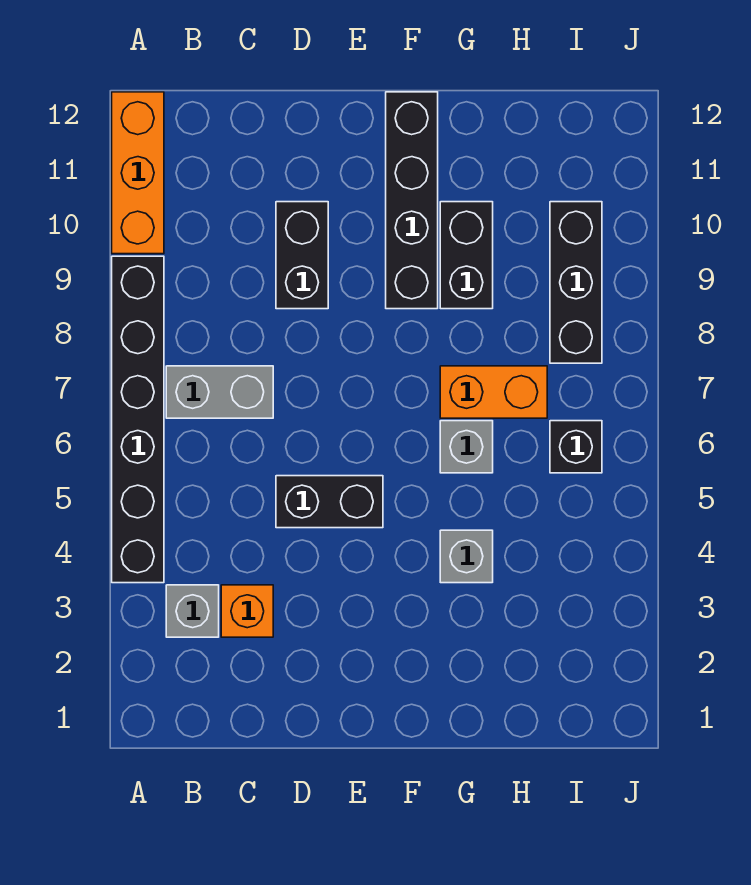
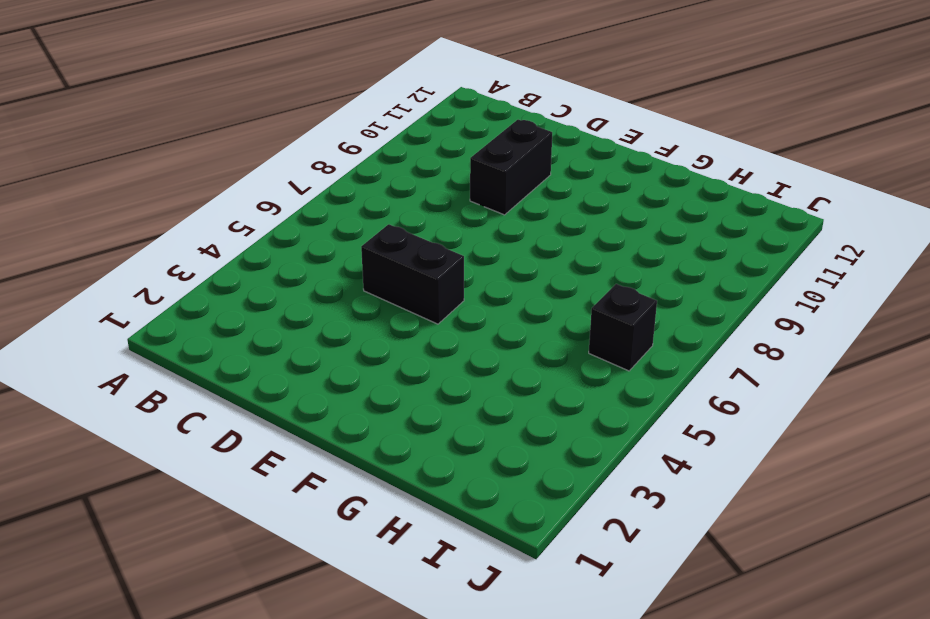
none -> black brick A4:A9 level 1
none -> orange brick A10:A12 level 1
none -> grey brick B3 level 1

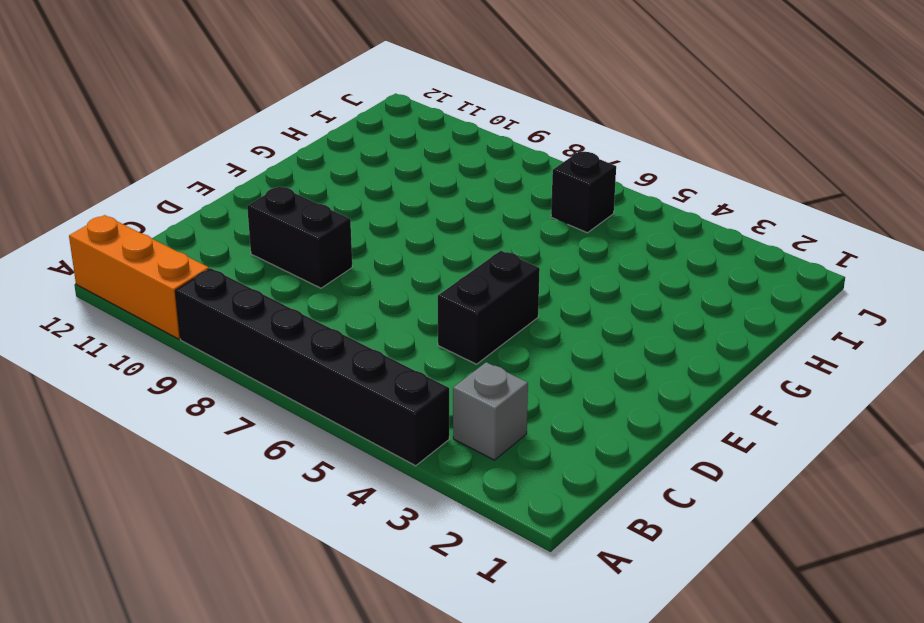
none -> grey brick B7:C7 level 1
none -> orange brick C3 level 1
none -> black brick F9:F12 level 1

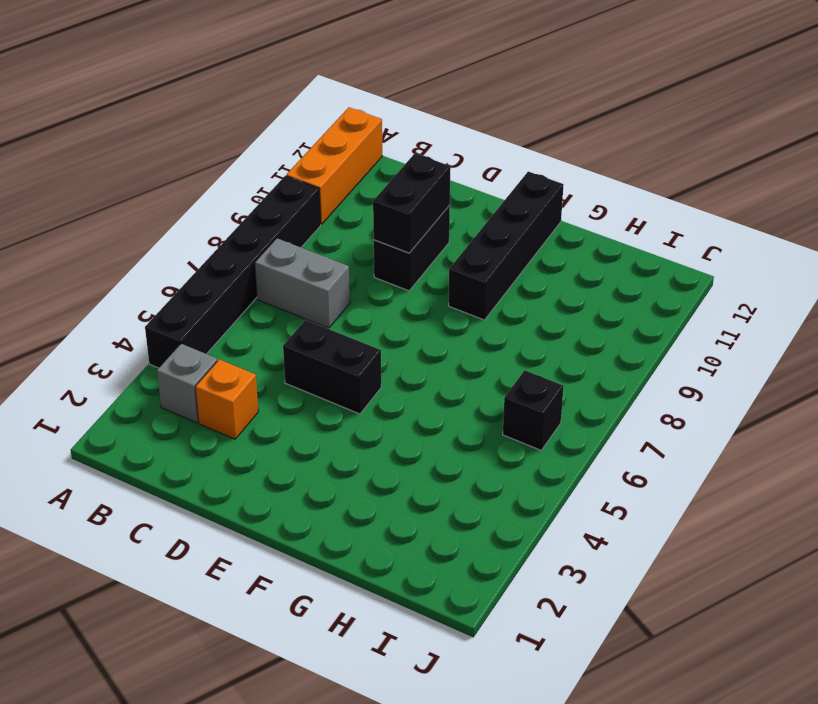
black brick D9:D10 level 2 -> black brick G9:G10 level 1
none -> grey brick G4 level 1
none -> grey brick G6 level 1
none -> orange brick G7:H7 level 1

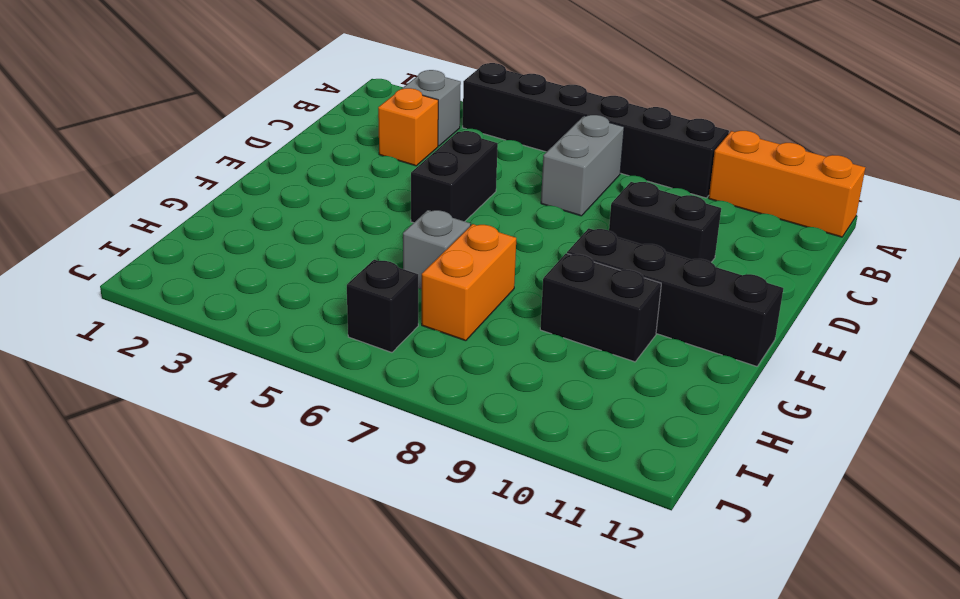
none -> grey brick G4 level 1
none -> black brick I8:I10 level 1

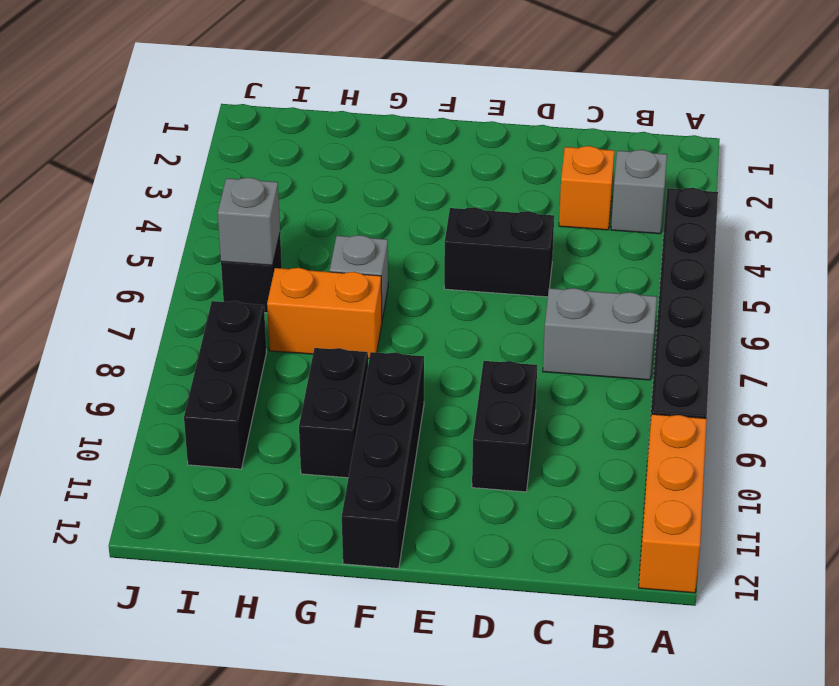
grey brick I6 level 2 -> grey brick G4 level 1

